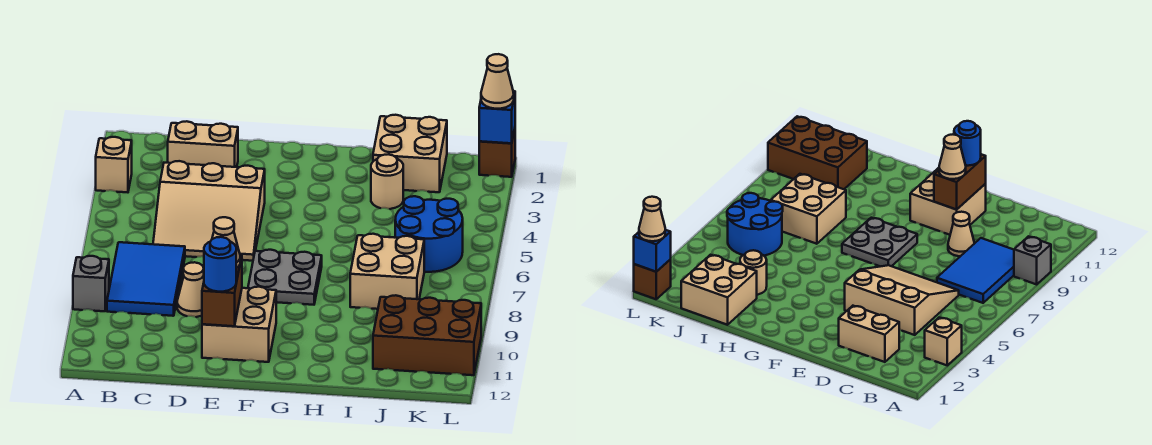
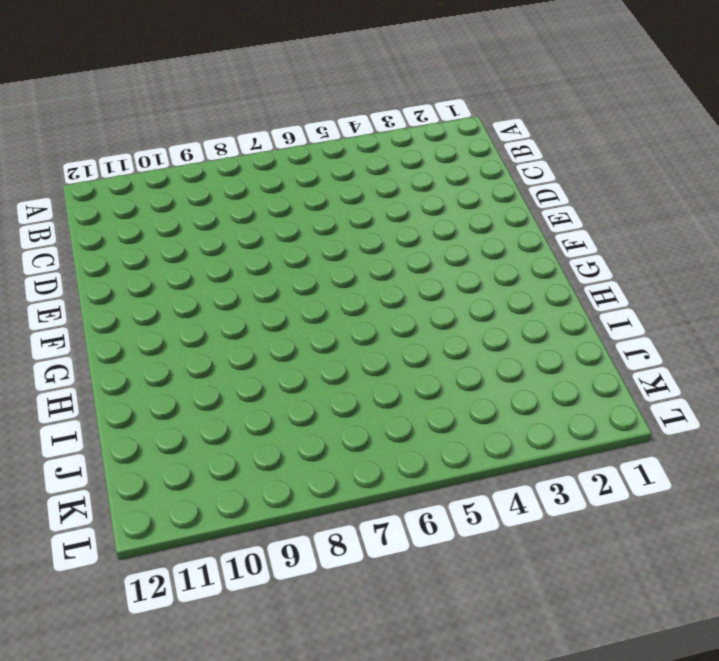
none -> tan brick A3 level 1
none -> grey brick A9 level 1
none -> blue tile B7:C9 level 1

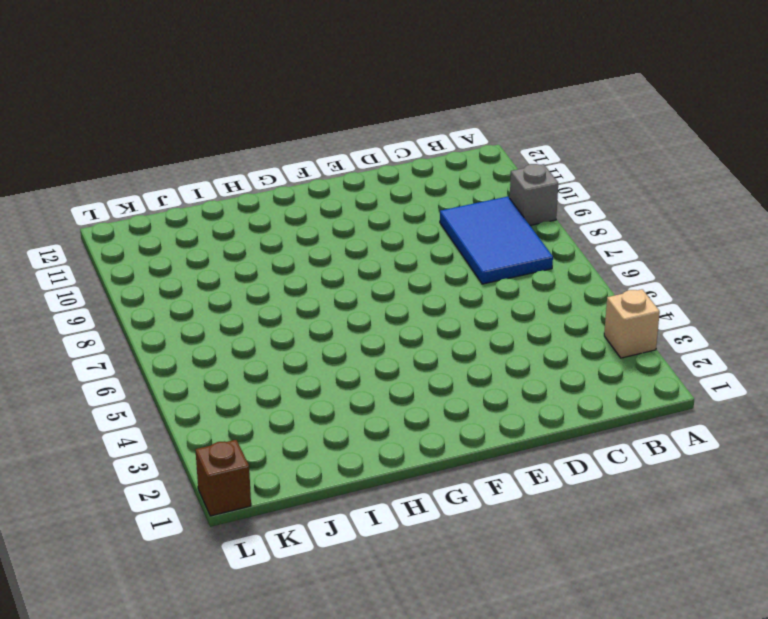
none -> tan brick C2:D2 level 1
none -> tan slope C4:E6 level 1 top 4
none -> tan cone D9 level 1

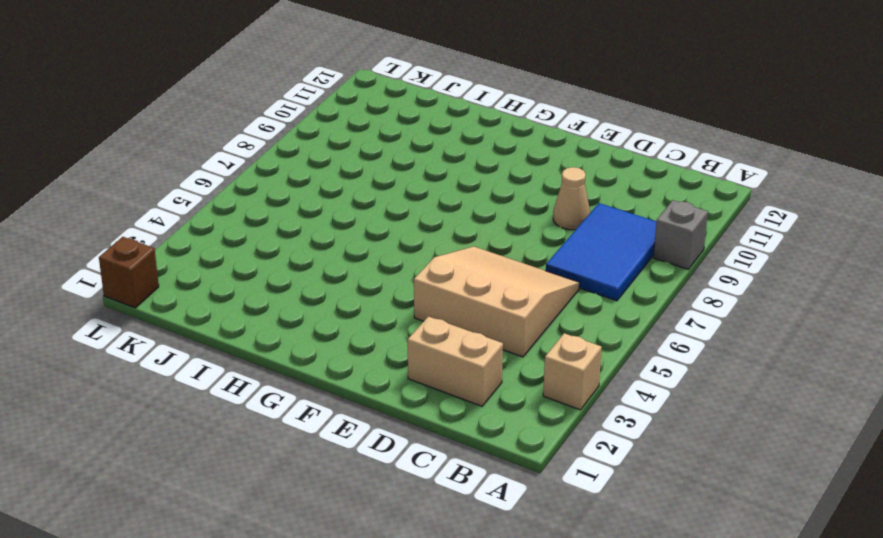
none -> tan brick E10:F11 level 1
none -> grey plate F7:G8 level 1
none -> tan brick I1:J2 level 1

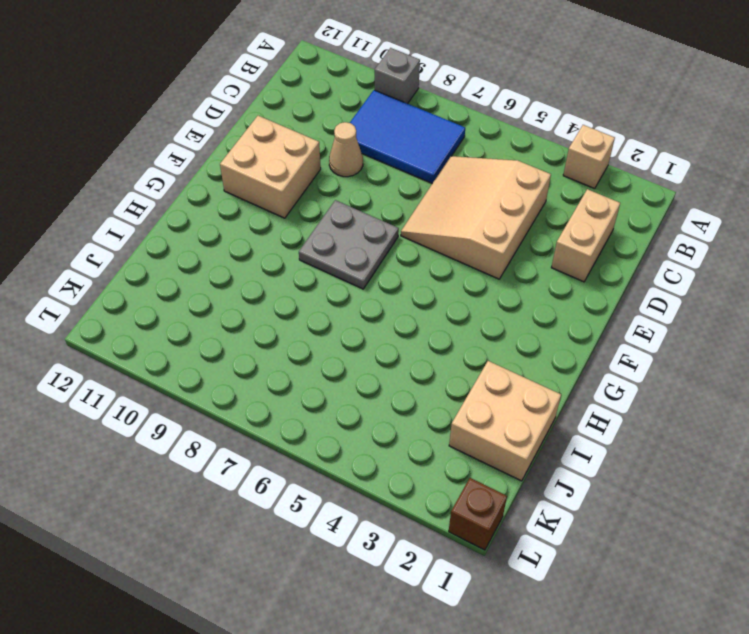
none -> tan round brick I3 level 1
none -> tan brick I7:J8 level 1
none -> blue round brick J5:K6 level 1

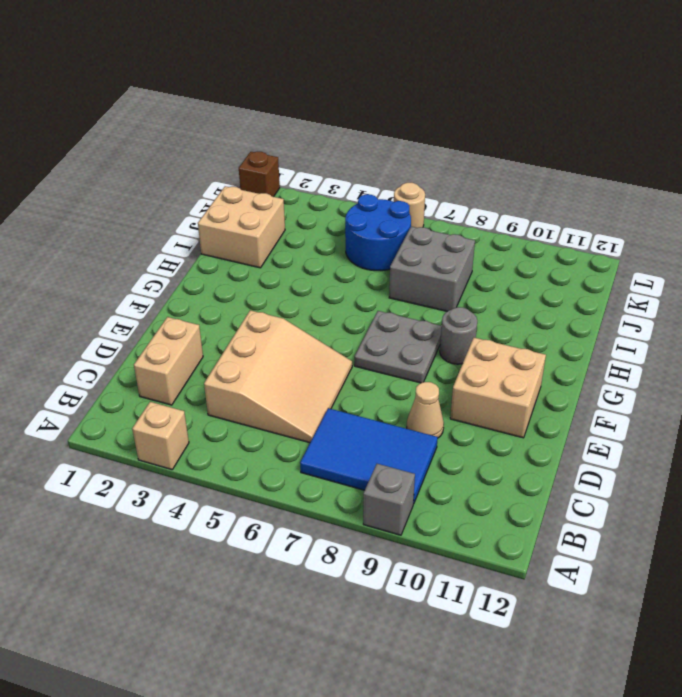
grey round brick G9 level 1 -> none
grey brick I7:J8 level 1 -> tan brick I7:J8 level 1
tan round brick L6 level 1 -> tan round brick I3 level 1
none -> brown brick J10:L11 level 1
none -> brown brick E10:E11 level 2
none -> blue brick L1 level 2

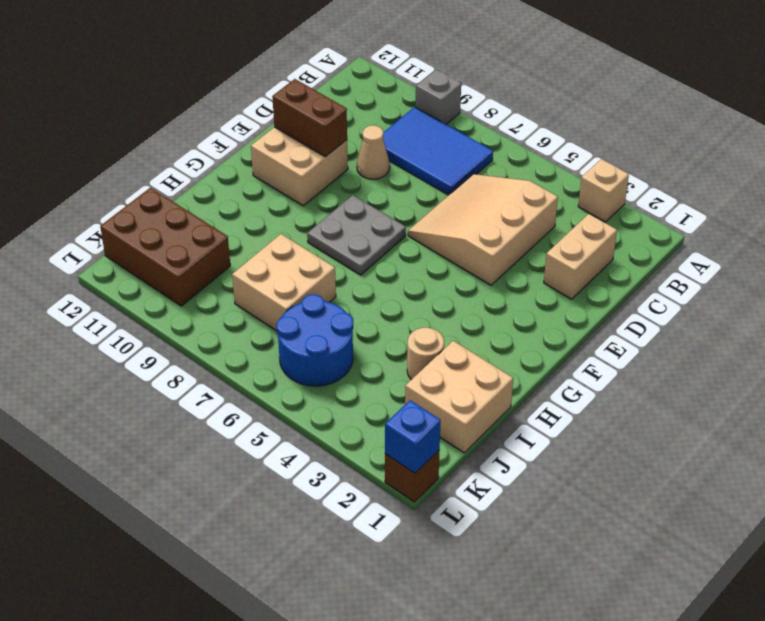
brown brick J10:K12 level 1 -> brown brick J10:L11 level 1
none -> tan cone E10 level 3
none -> blue round brick E11 level 3
none -> tan cone L1 level 3

